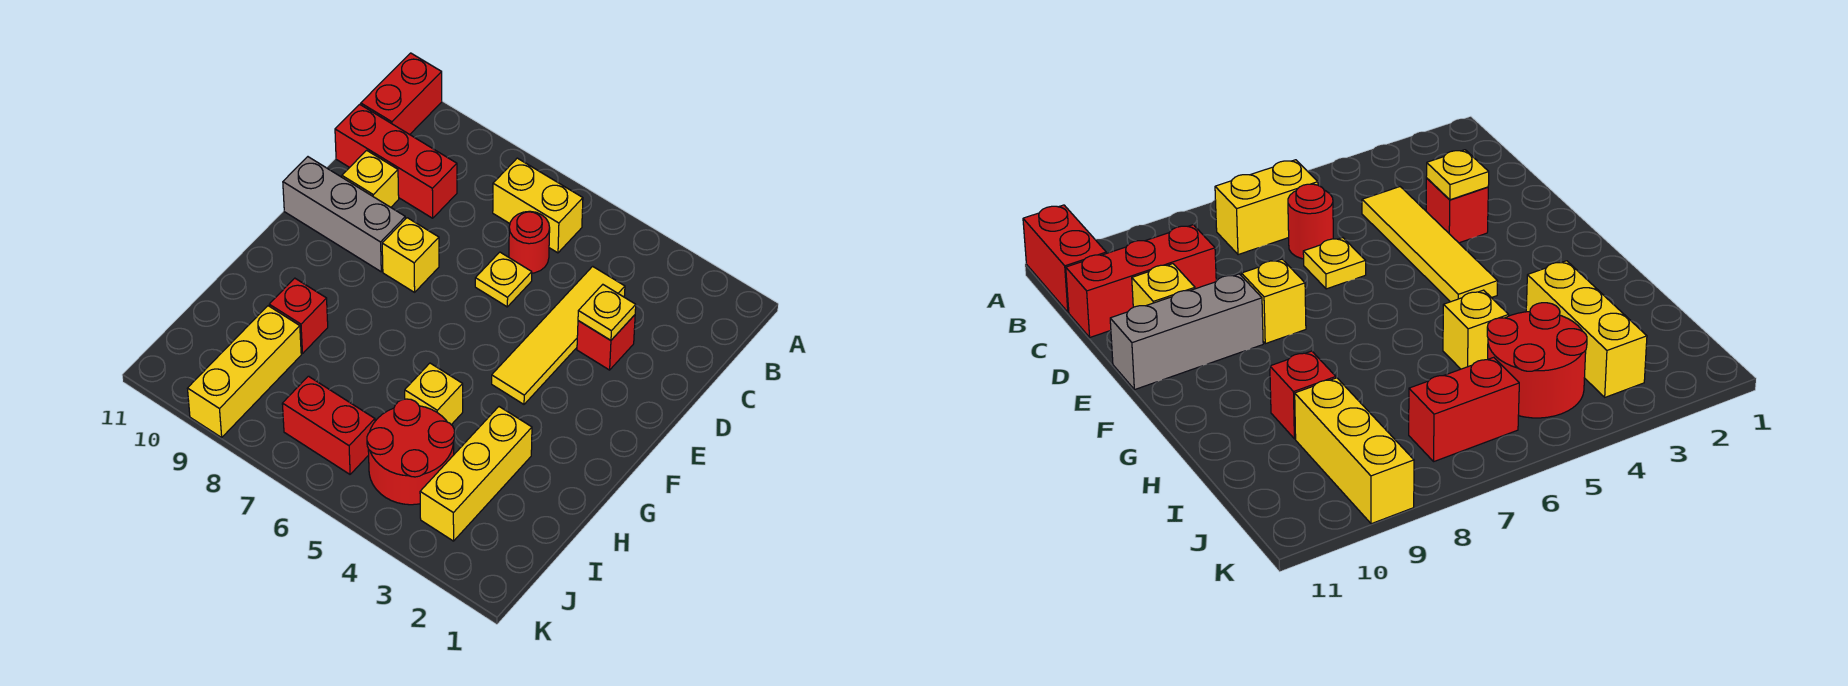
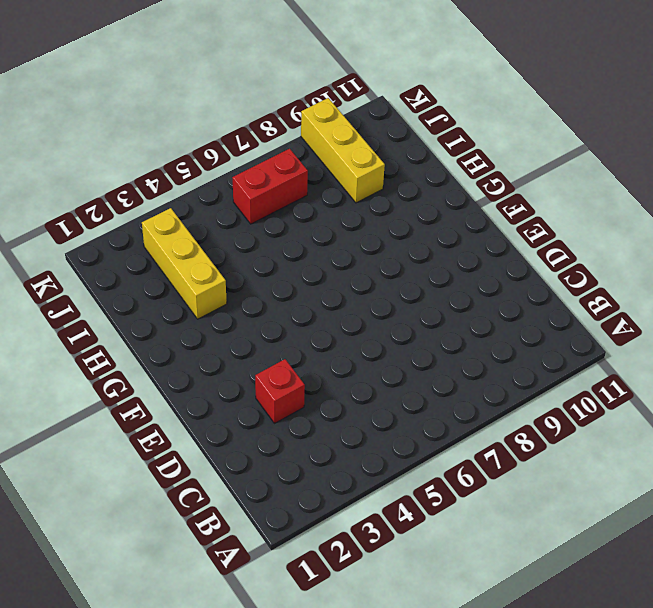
none -> red brick A11:B11 level 1
none -> yellow brick B6:B7 level 1
none -> yellow tile C4:F4 level 1

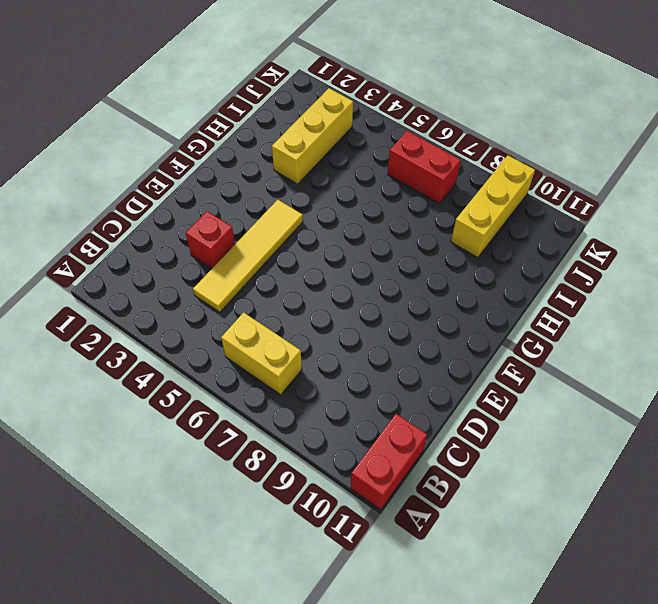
none -> red round brick C6 level 1
none -> red brick C9:C11 level 1
none -> yellow plate D6 level 1

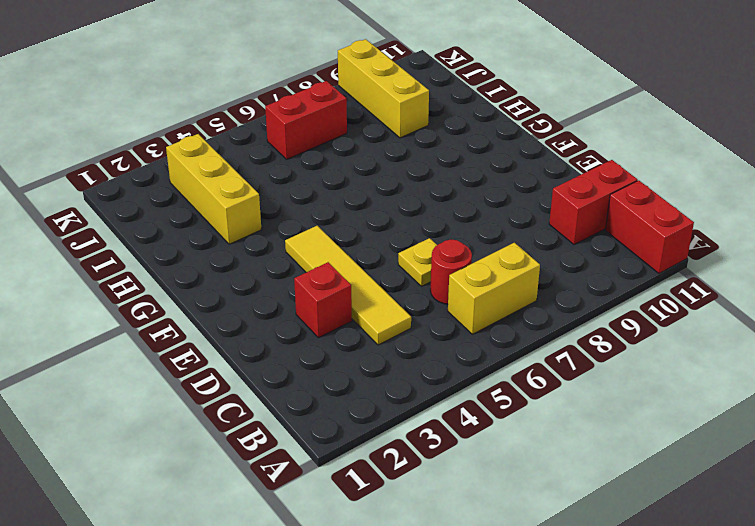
red brick C10:C11 level 1 -> red brick C9:C11 level 1
none -> yellow brick D10 level 1
none -> yellow brick E8 level 1
none -> grey brick E9:E11 level 1

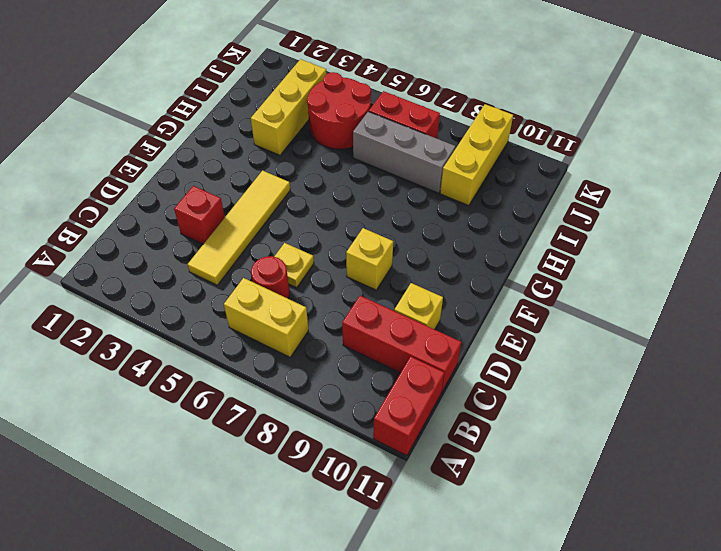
grey brick I6:I8 level 1 -> grey brick E9:E11 level 1
none -> yellow brick H5 level 1
none -> red brick H9 level 1
none -> yellow plate D3 level 2

